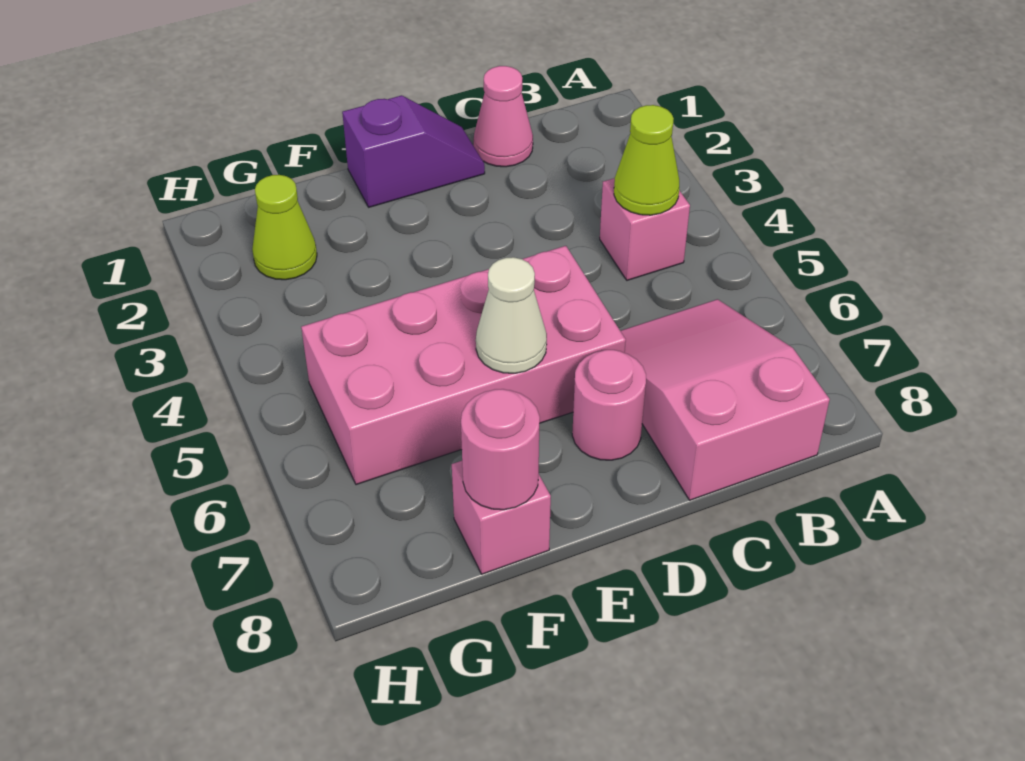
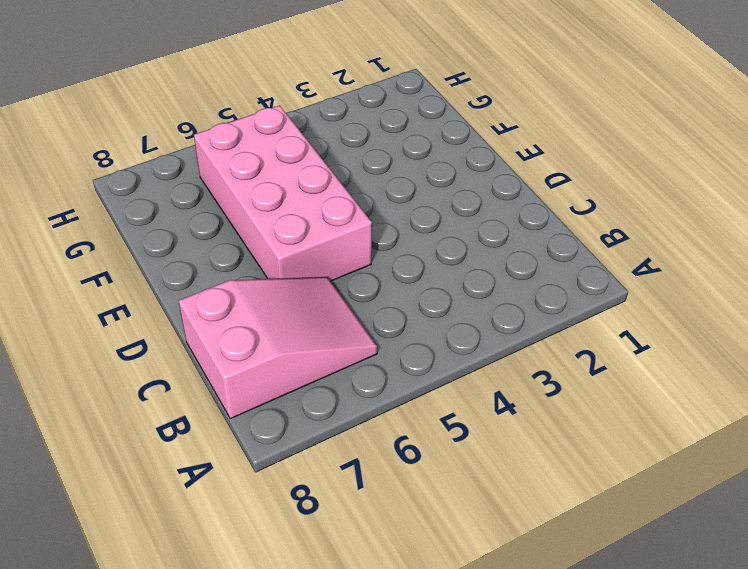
none -> pink brick B4 level 1
none -> pink cone C1 level 1

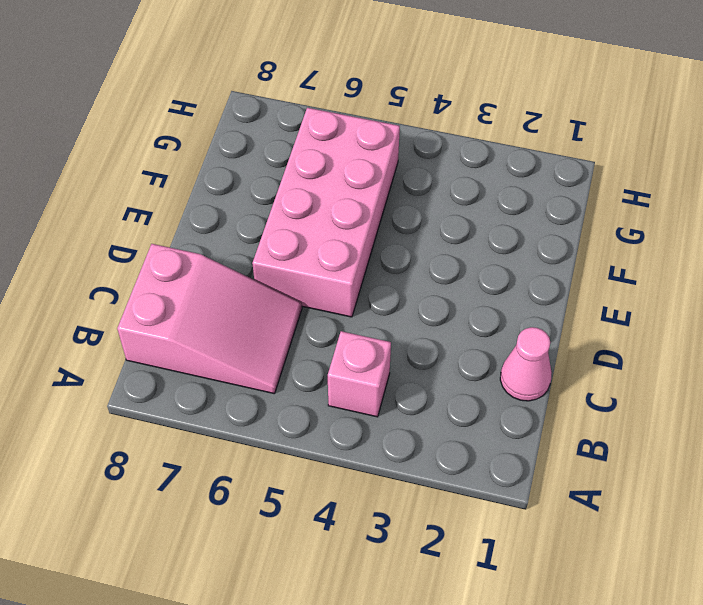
none -> purple slope D1:E1 level 1 top E
none -> pink round brick D7 level 1

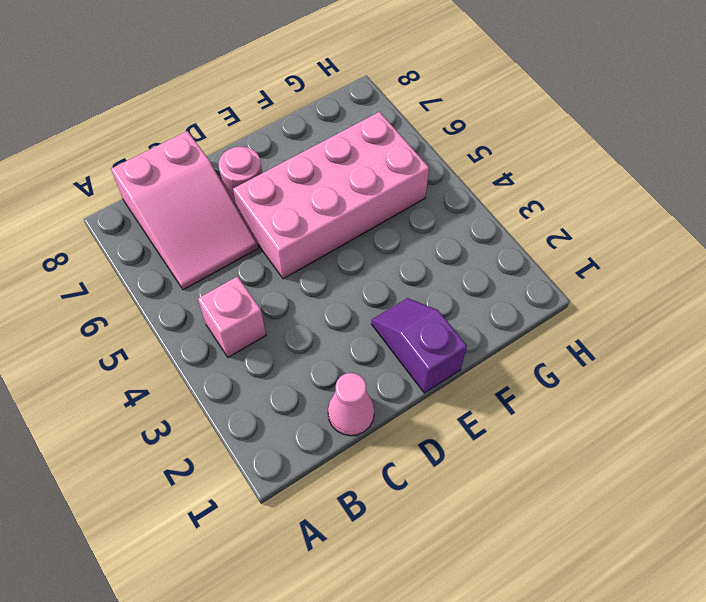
purple slope E1:E2 level 1 top 1 -> purple slope D1:E1 level 1 top E
none -> pink brick F8 level 1
none -> lime cone G2 level 1

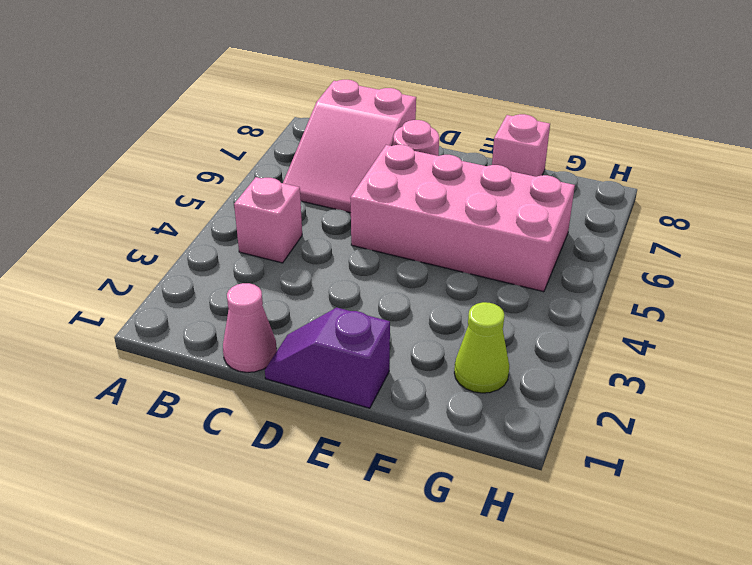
none -> lime cone B4 level 2
none -> white cone E6 level 2

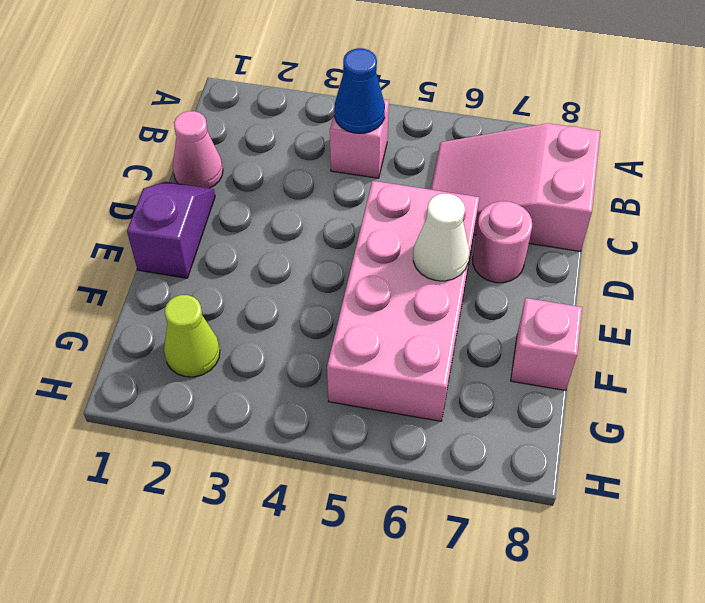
blue cone B4 level 2 -> lime cone B4 level 2
none -> pink round brick F8 level 2

